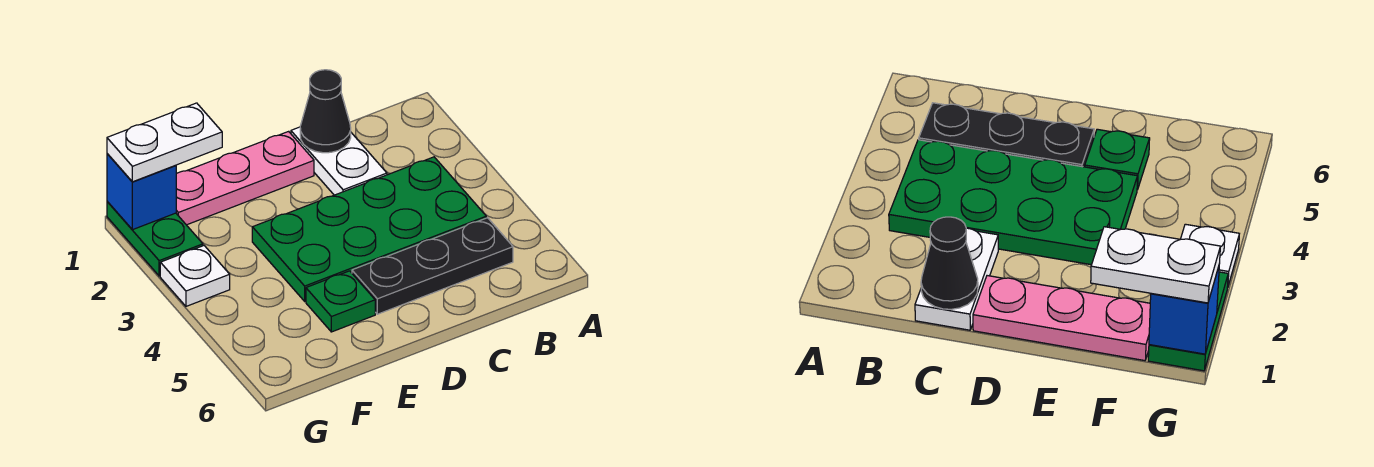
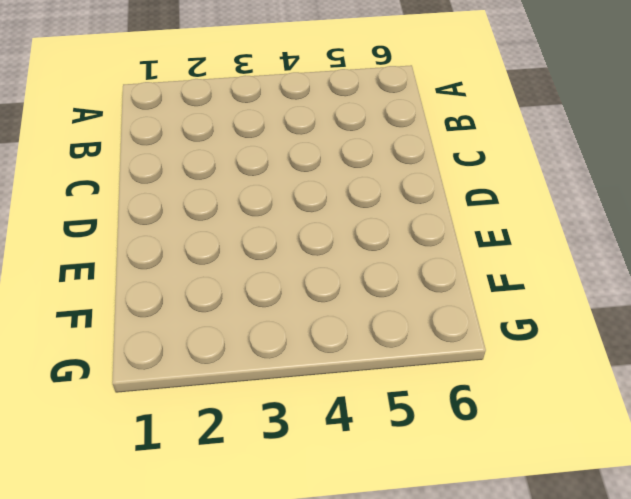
none -> green plate B3:E4 level 1
none -> black plate B5:D5 level 1

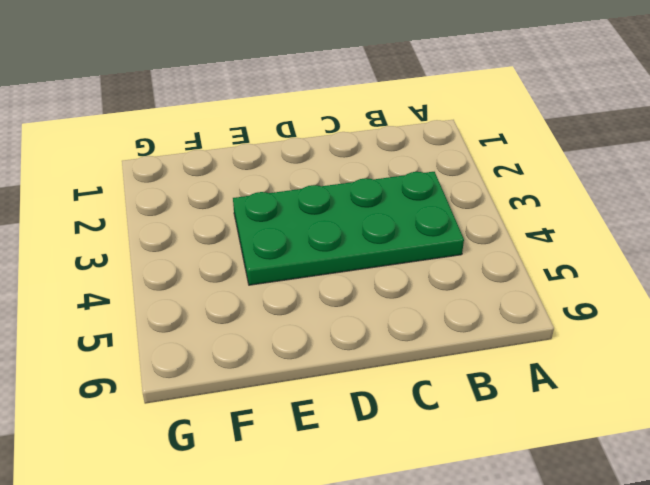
none -> black plate B5:D5 level 1
none -> white plate C1:C2 level 1

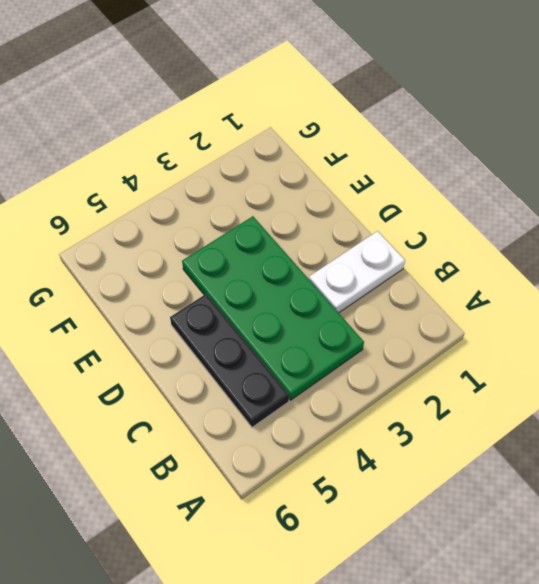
none -> pink plate D1:F1 level 1
none -> green plate E5 level 1

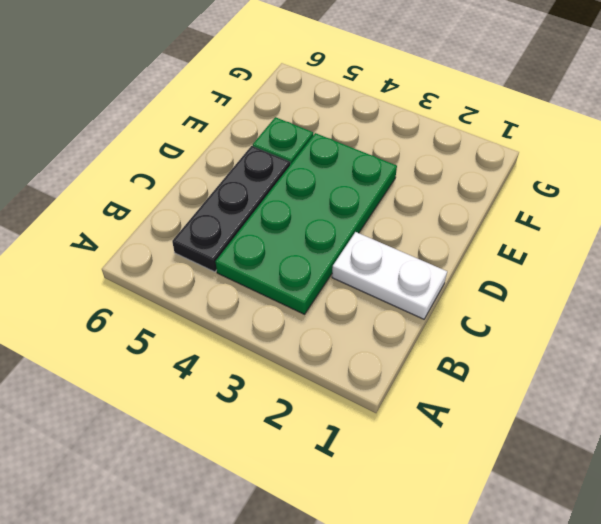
none -> pink plate D1:F1 level 1
none -> green plate G1:G2 level 1

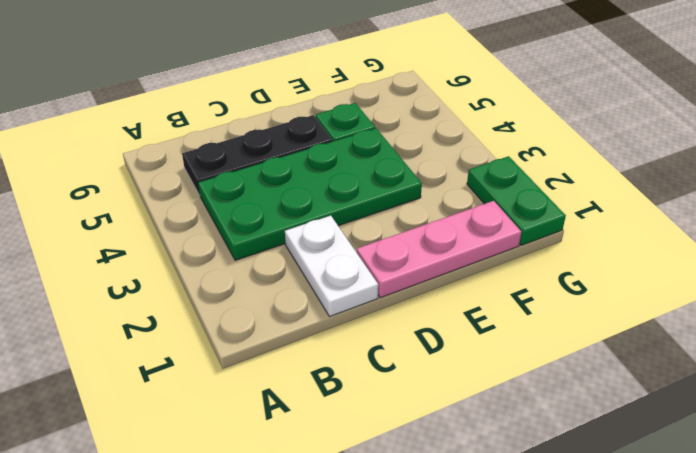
none -> white plate G3 level 1
none -> black cone C1 level 2

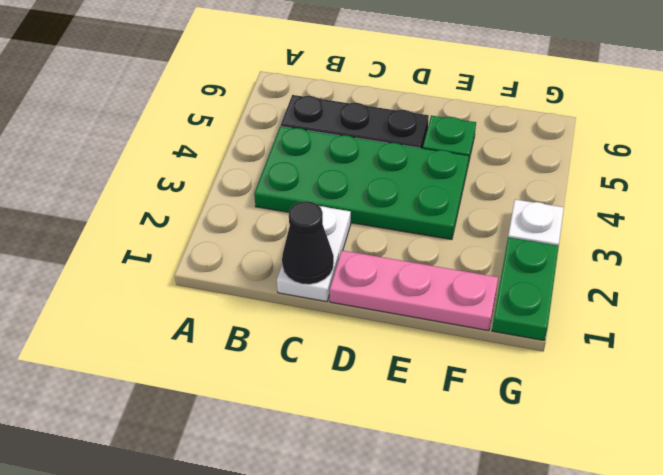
none -> blue brick G1 level 2
none -> white plate F1:G1 level 3

